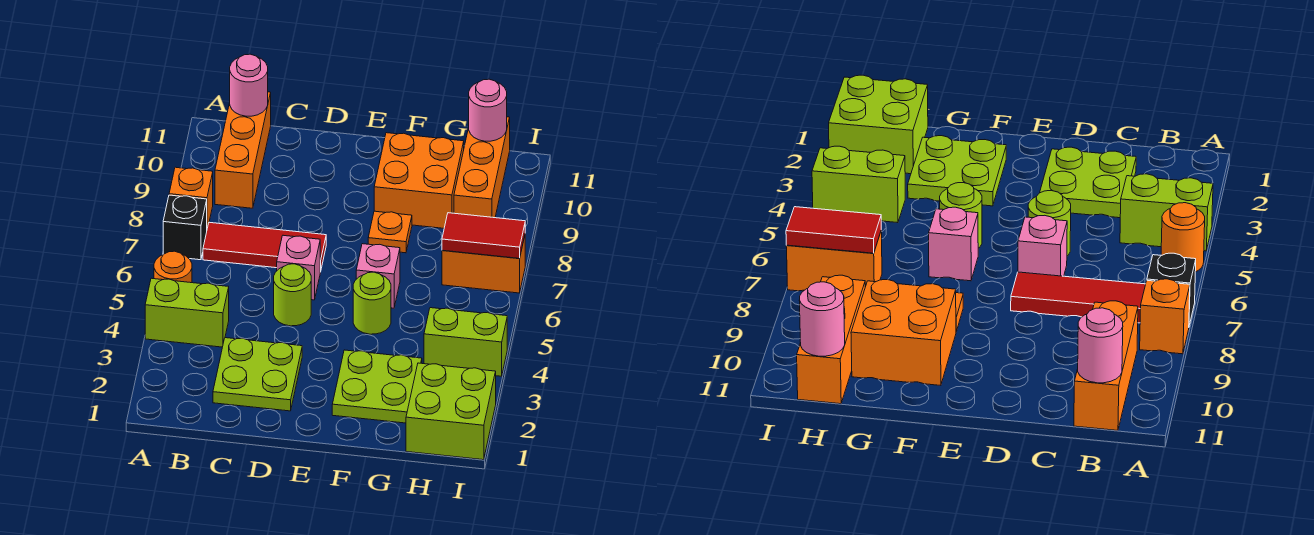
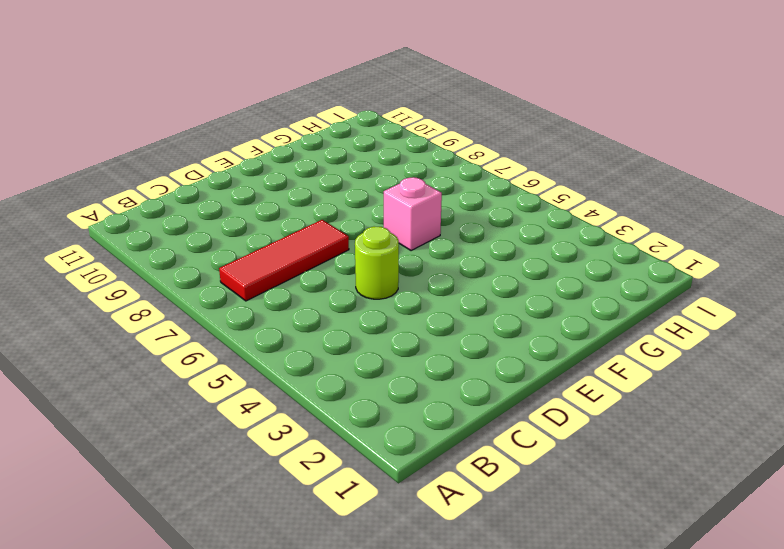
none -> lime brick A4:B4 level 1
none -> orange round brick A5 level 1
none -> black brick A7 level 1

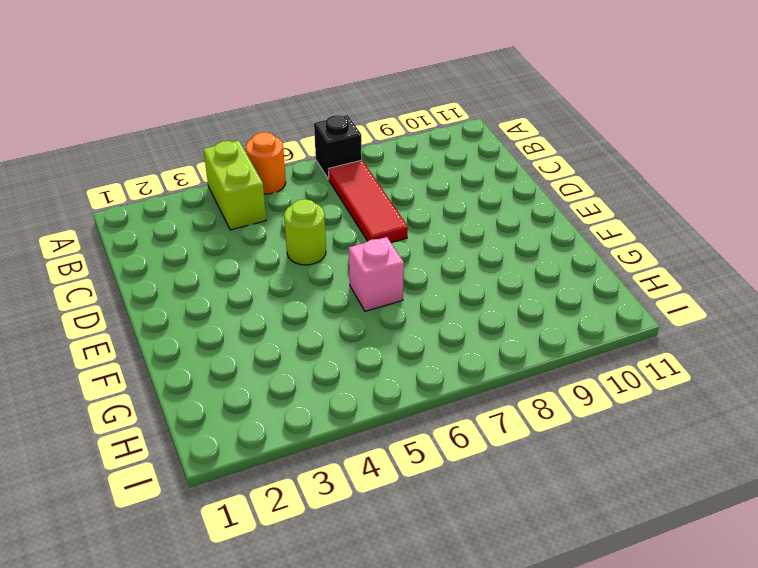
none -> orange brick A8 level 1
none -> orange brick B9:B11 level 1
none -> lime plate C2:D3 level 1

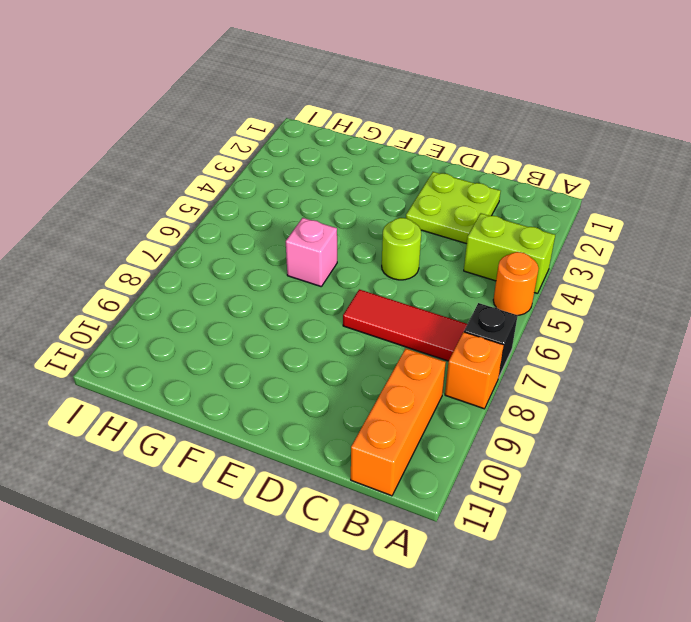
none -> pink brick D6 level 1
none -> lime plate F2:G3 level 1
none -> lime round brick F5 level 1

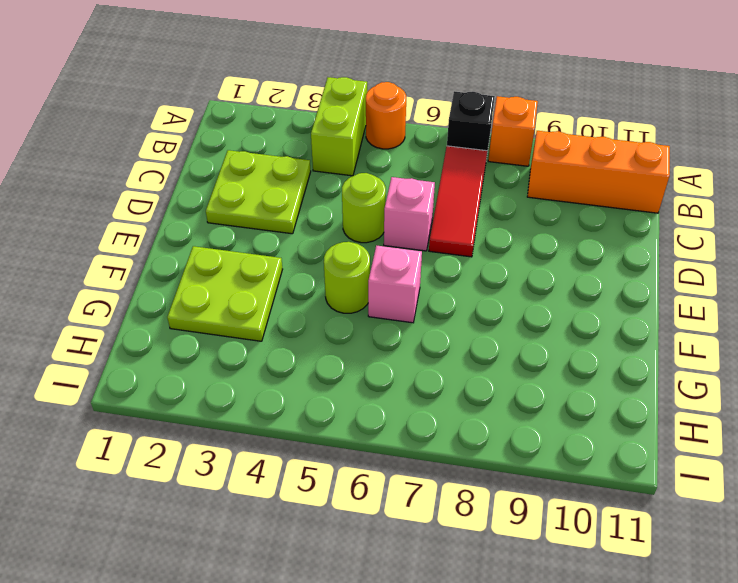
none -> orange plate F8 level 1
none -> orange brick F9:G10 level 1
none -> lime brick H1:I2 level 1

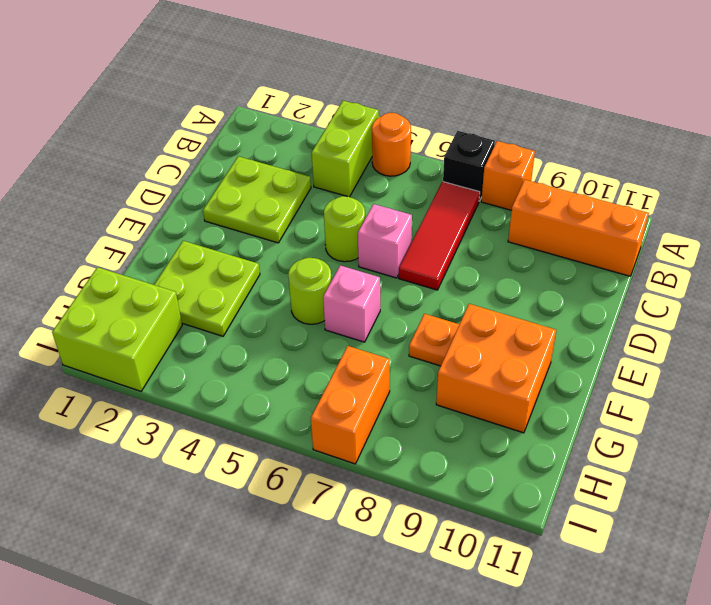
none -> lime brick H4:I4 level 1
none -> orange brick H9:H11 level 1
none -> pink round brick B11 level 2

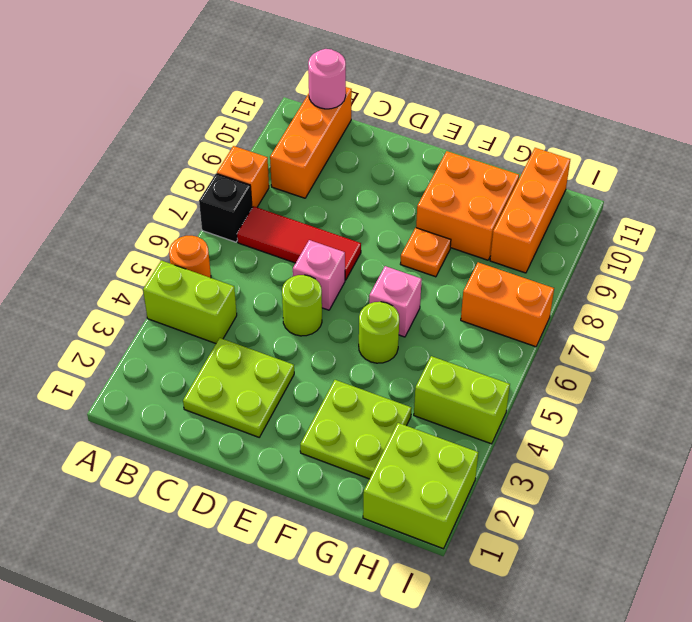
none -> red tile H7:I7 level 2
none -> pink round brick H11 level 2

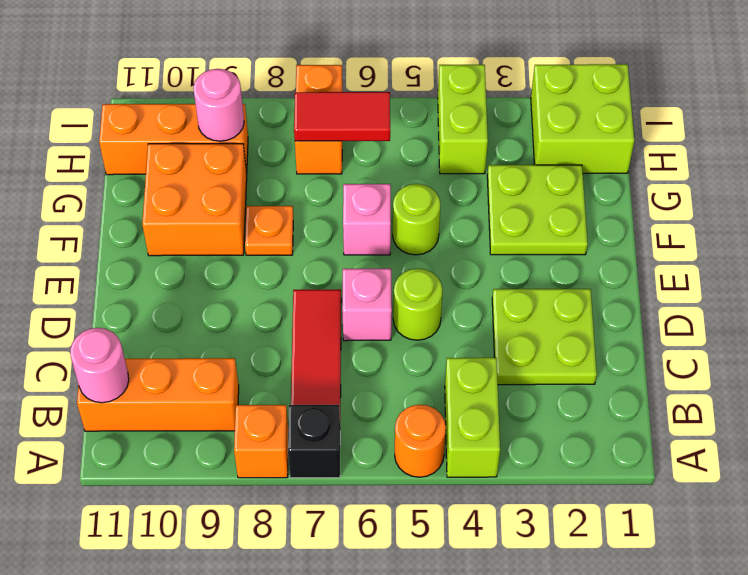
red tile H6:H7 level 2 -> red tile H7:I7 level 2
pink round brick H9 level 2 -> pink round brick H11 level 2

